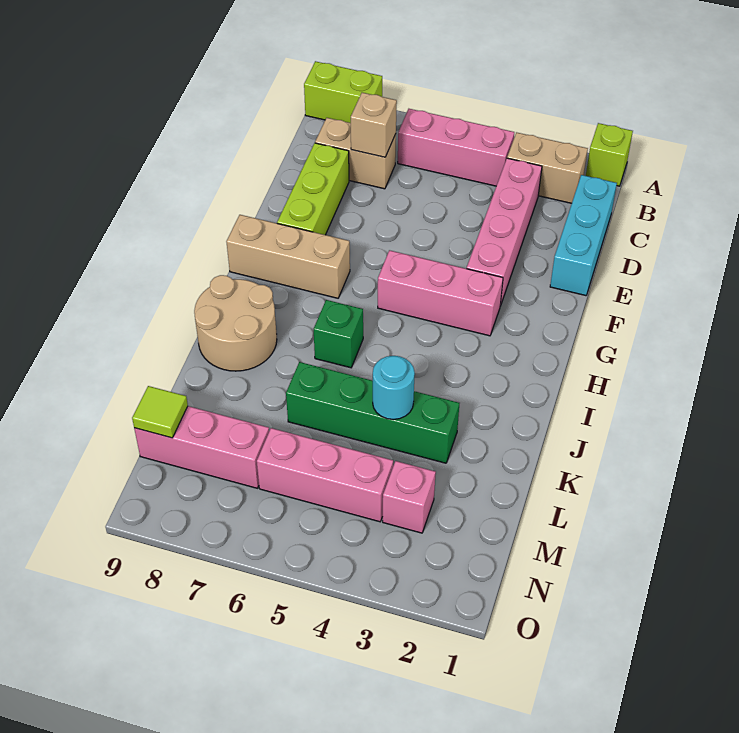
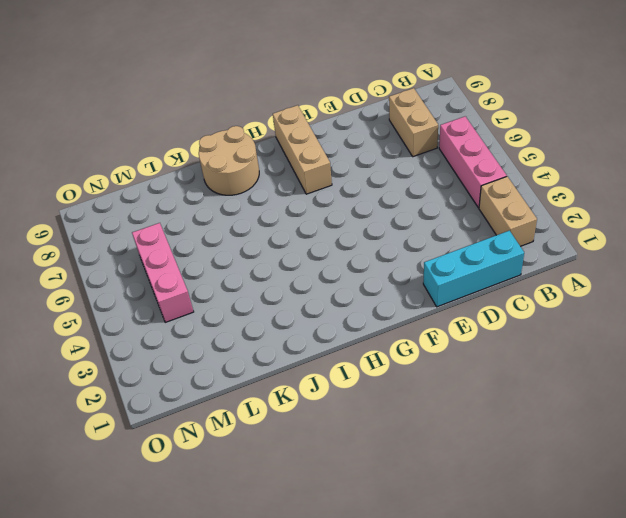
none -> lime brick A1 level 1
none -> lime brick A8:A9 level 1
none -> pink brick C3:F3 level 1

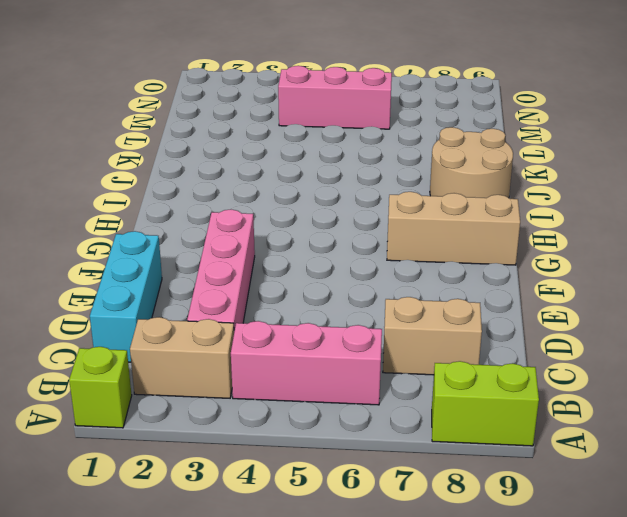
none -> lime brick D8:F8 level 1
none -> pink brick G3:G5 level 1
none -> green brick I6 level 1

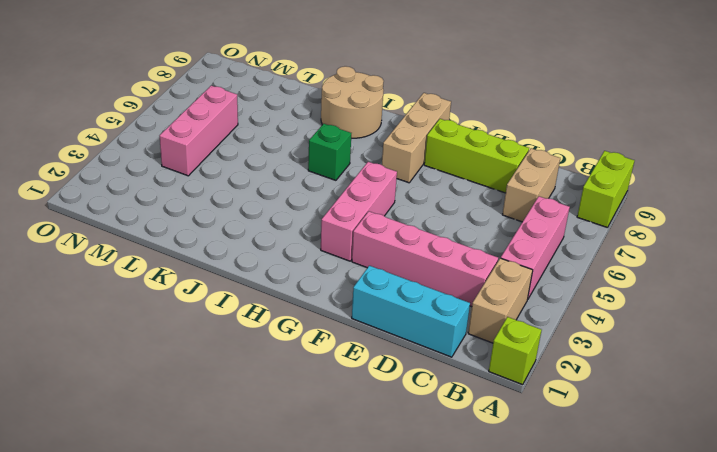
none -> green brick K3:K6 level 1
none -> pink brick M3 level 1
none -> pink brick M7:M9 level 1

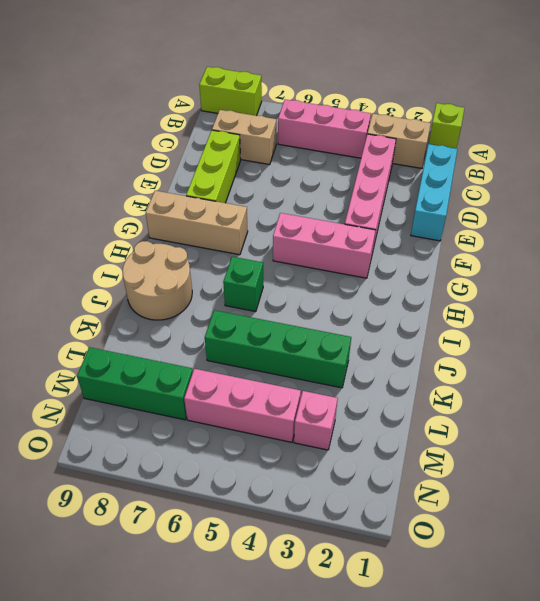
green brick M7:M9 level 1 -> pink brick M7:M9 level 1
none -> tan brick C7 level 2
none -> cyan round brick K4 level 2
none -> lime tile M9 level 2

